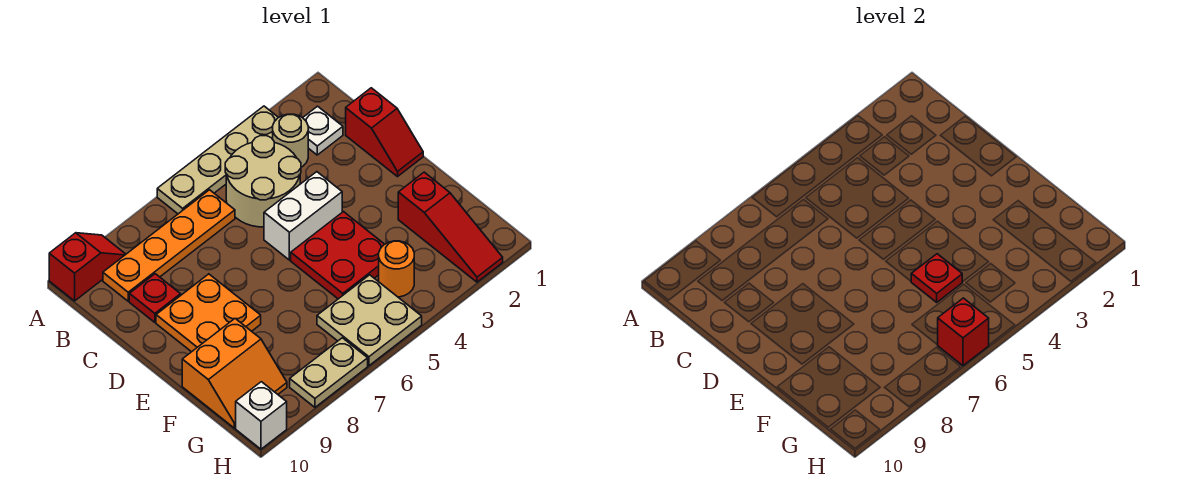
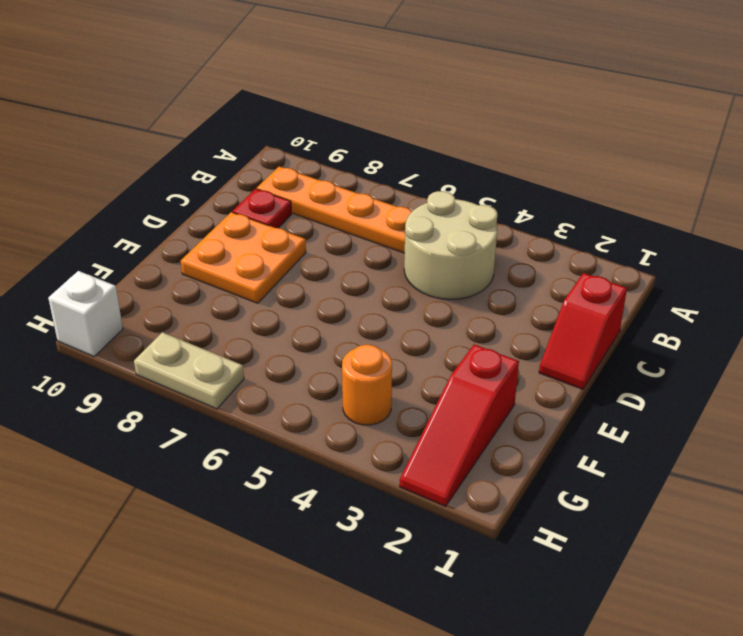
none -> tan plate A3:A6 level 1
none -> red slope A9:A10 level 1 top 10
none -> white plate B2 level 1

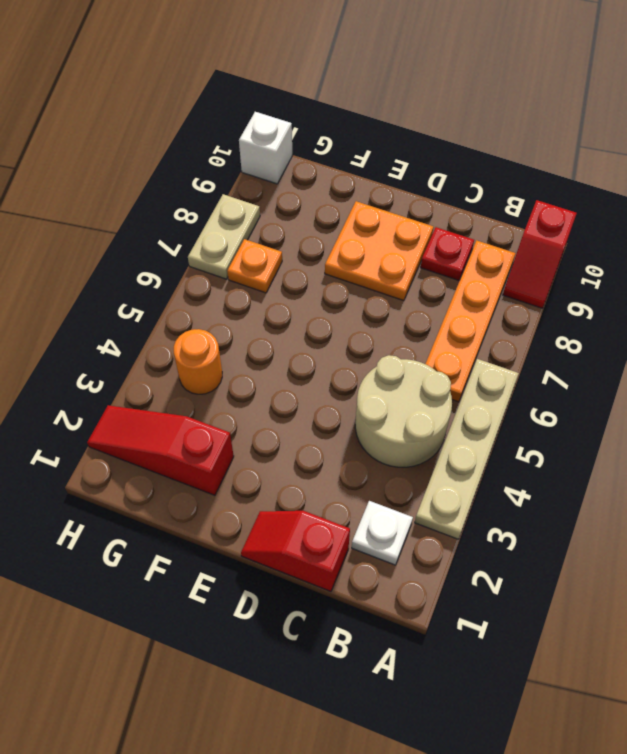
orange plate G7 level 1 -> none
none -> tan round brick B3 level 1
none -> white brick D4:D5 level 1
none -> red plate E4:F5 level 1

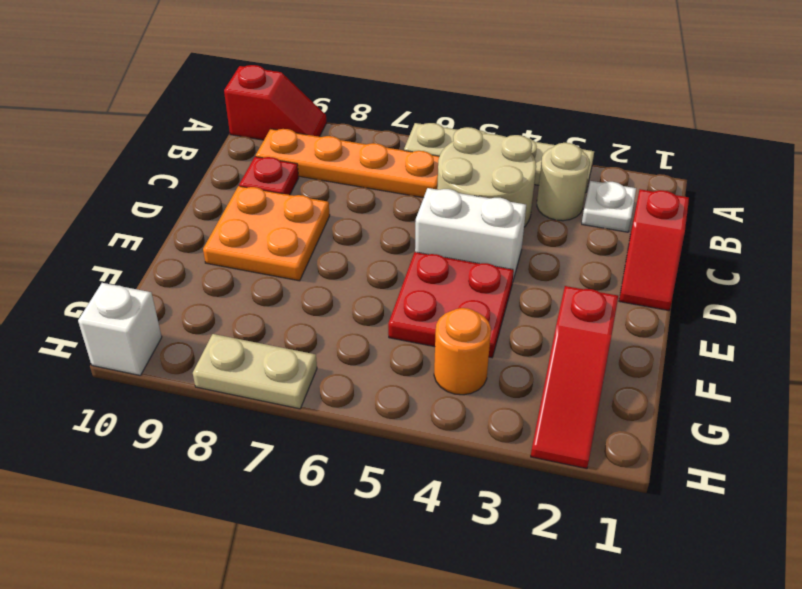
none -> orange slope F9:G10 level 1 top F
none -> tan plate G5:H6 level 1
none -> red plate F5 level 2

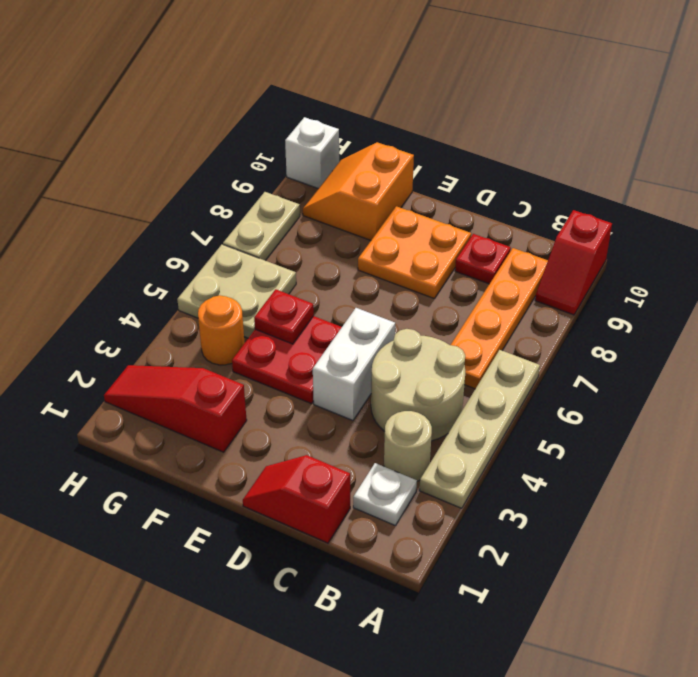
none -> red brick H6 level 2

